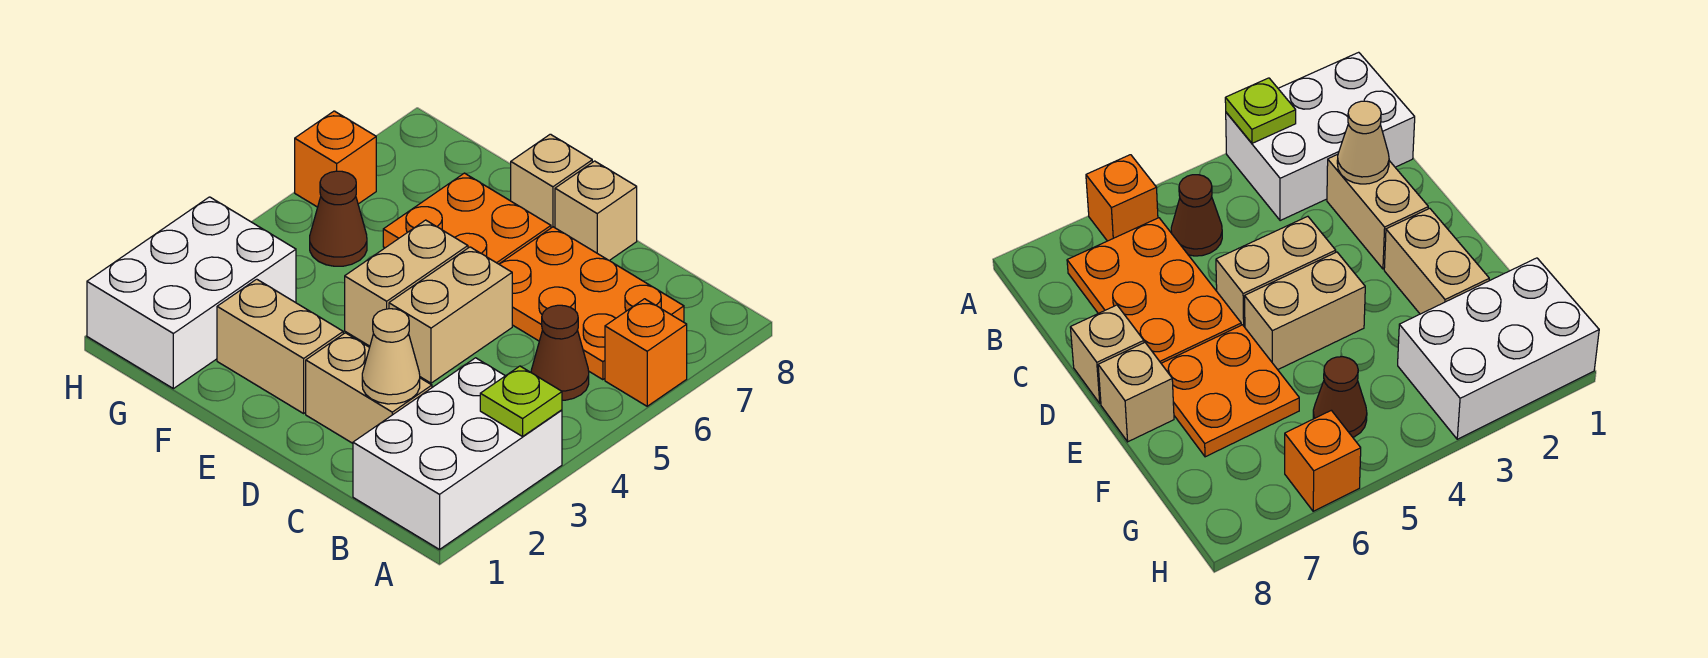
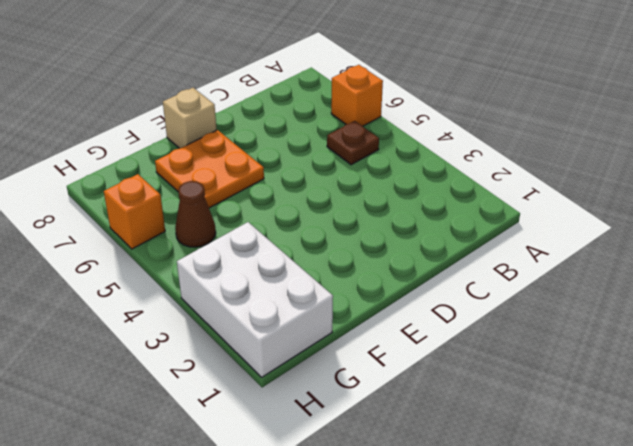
brown plate B5 level 1 -> brown cone B5 level 1
none -> white brick A1:B3 level 1
none -> orange plate B6:D7 level 1
none -> tan brick C2:D2 level 1

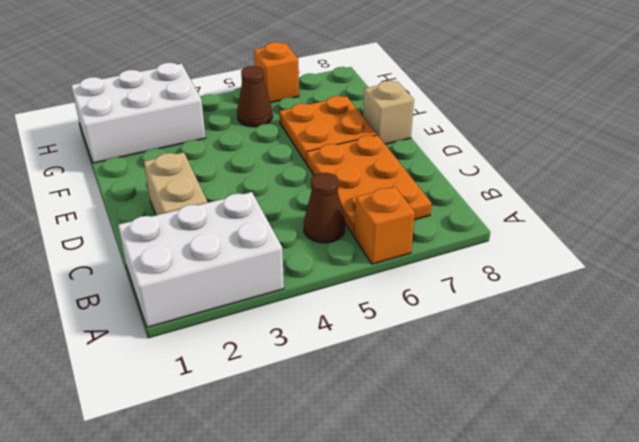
none -> tan brick D4:D5 level 1
none -> tan brick D8 level 1
none -> tan brick E2:F2 level 1

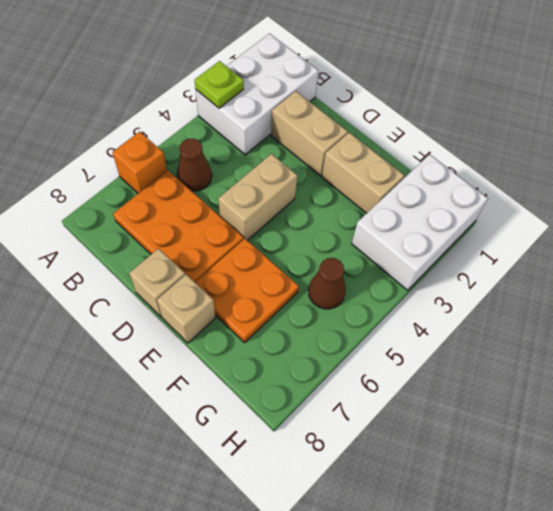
none -> tan brick E4:E5 level 1
none -> orange brick H6 level 1
none -> tan cone C2 level 2

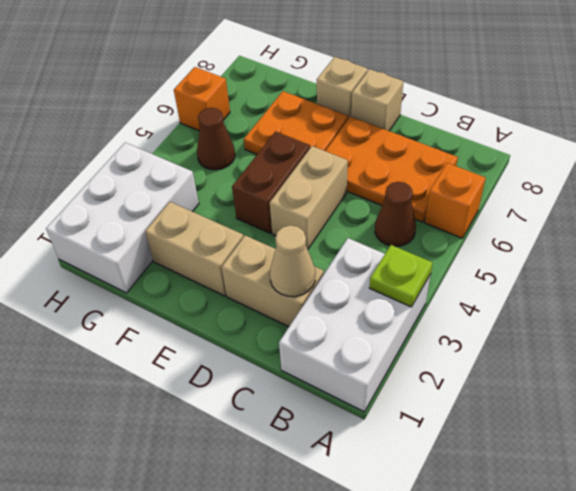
brown brick E4:E5 level 1 -> tan brick E4:E5 level 1

